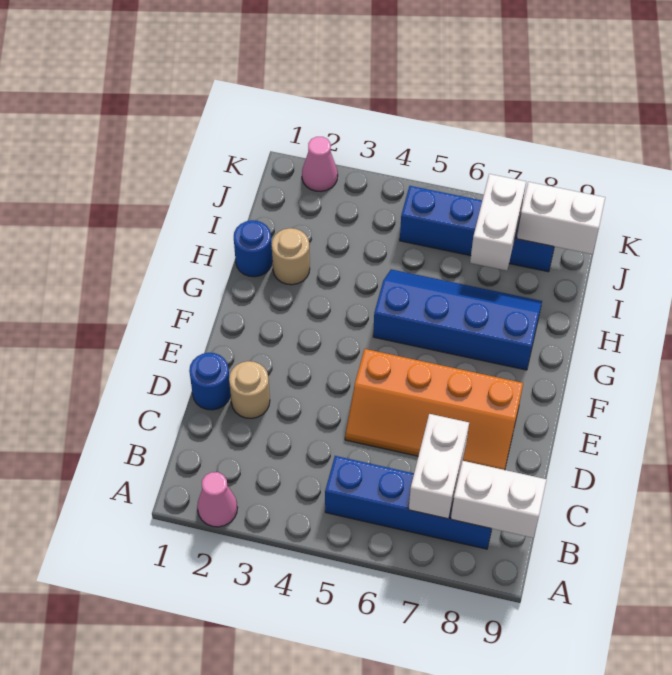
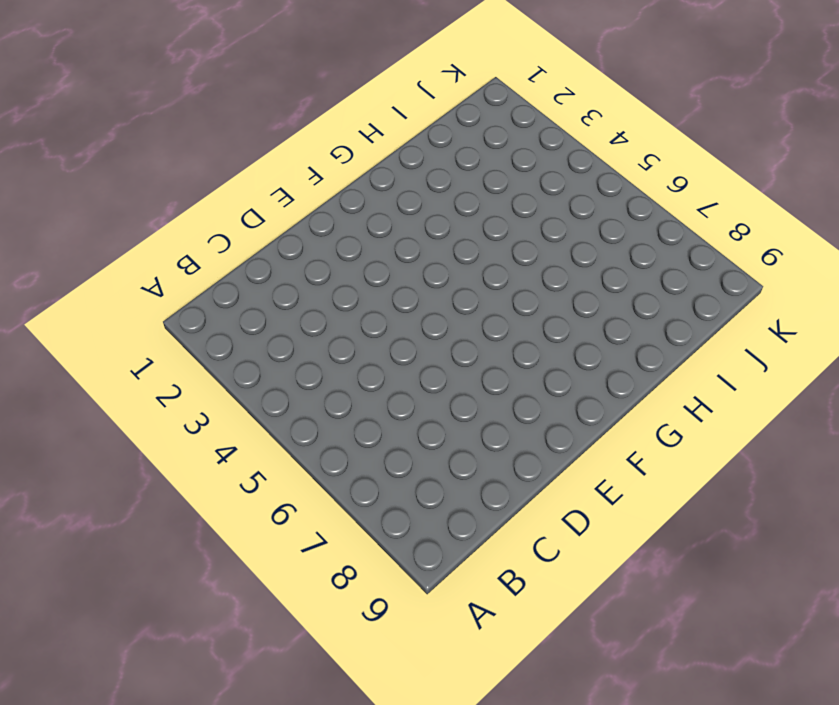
none -> pink cone A2 level 1
none -> blue brick B5:B8 level 1
none -> blue round brick D1 level 1

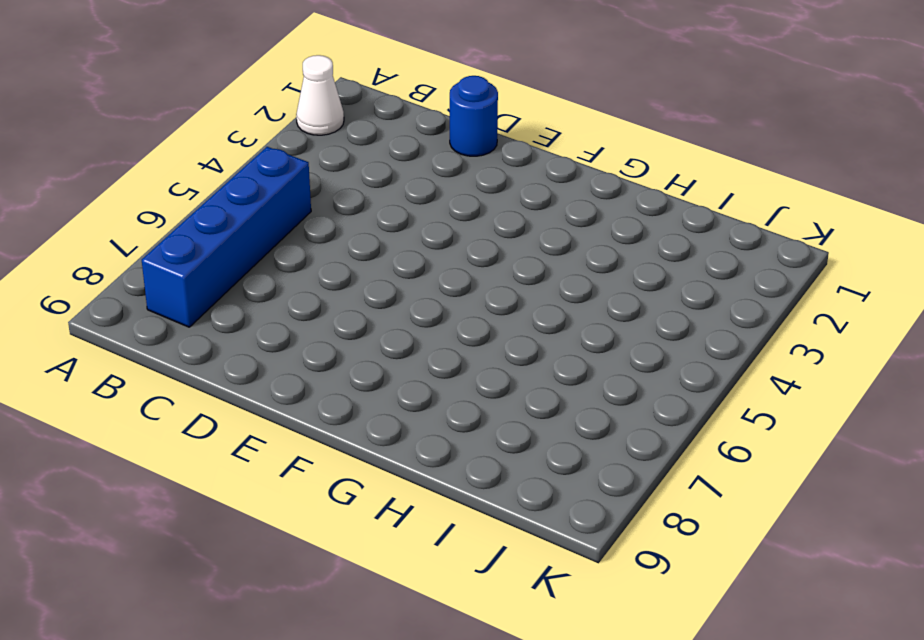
white cone A2 level 1 -> pink cone A2 level 1
none -> tan round brick D2 level 1
none -> orange slope D5:E8 level 1 top E
none -> blue slope G5:H8 level 1 top G

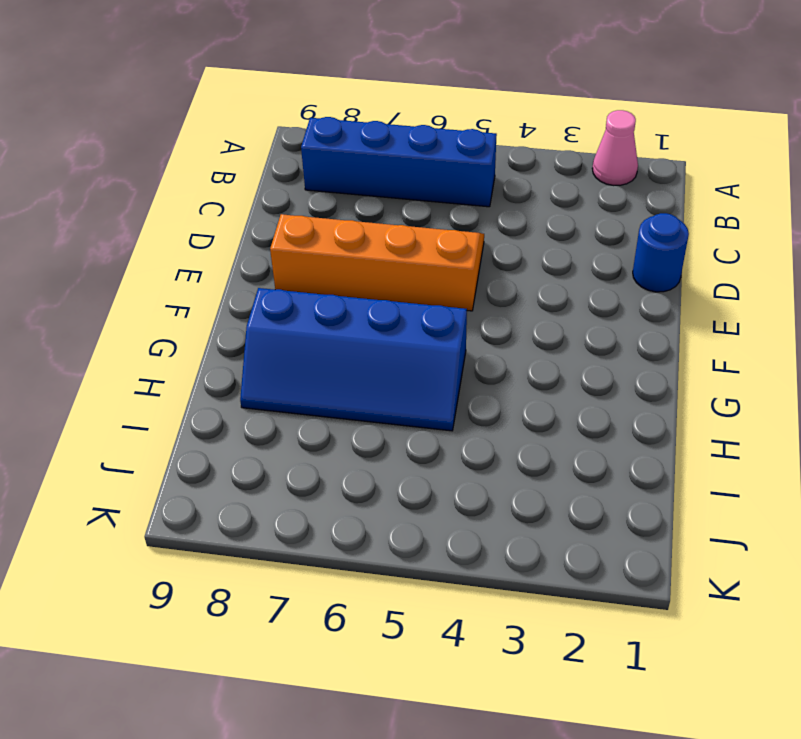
none -> tan round brick D2 level 1
none -> blue round brick H1 level 1
none -> tan round brick H2 level 1

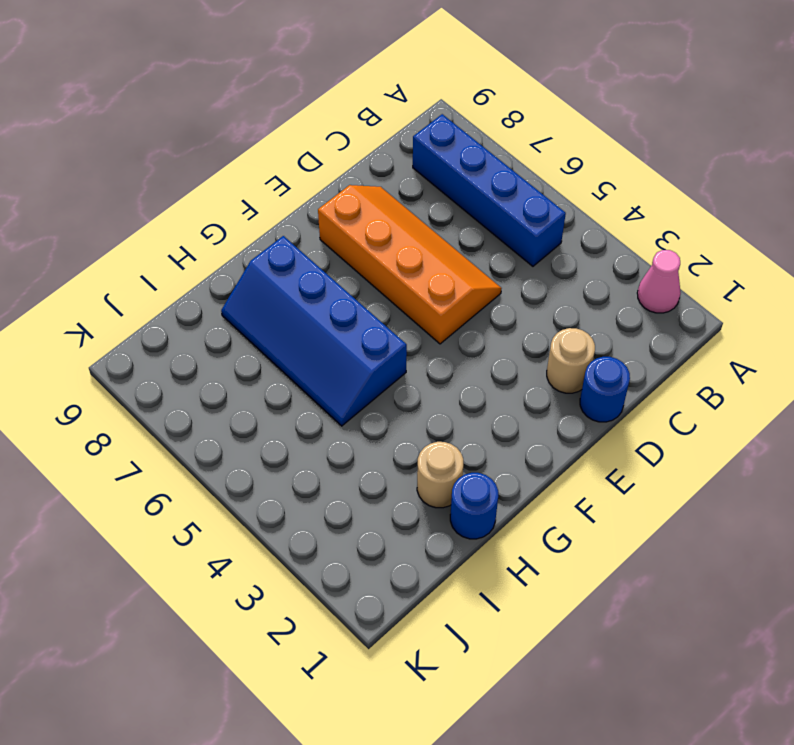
none -> blue brick J5:J8 level 1
none -> pink cone K2 level 1
none -> white brick B7:C7 level 2

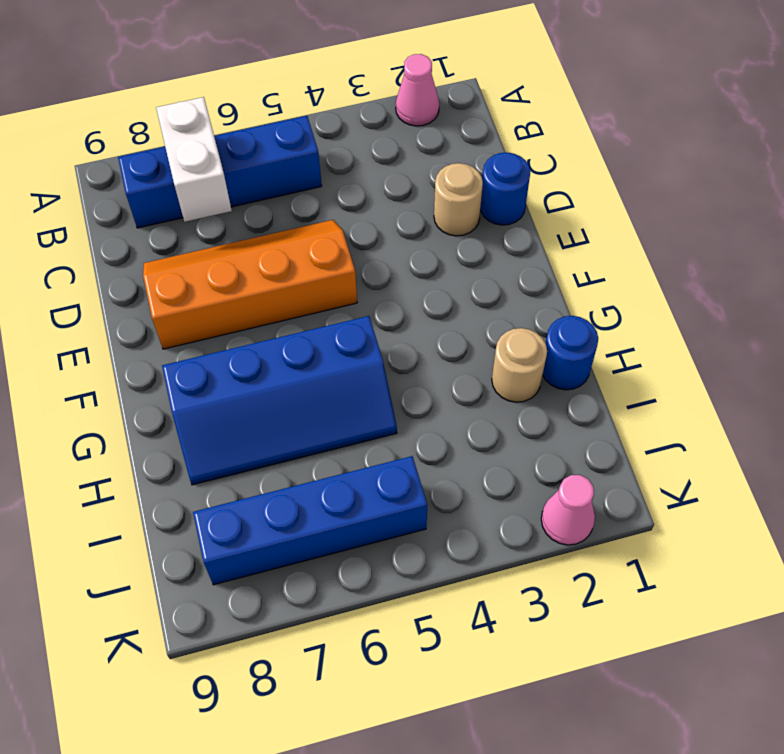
none -> white brick B8:B9 level 2
none -> white brick I7:J7 level 2
none -> white brick J8:J9 level 2

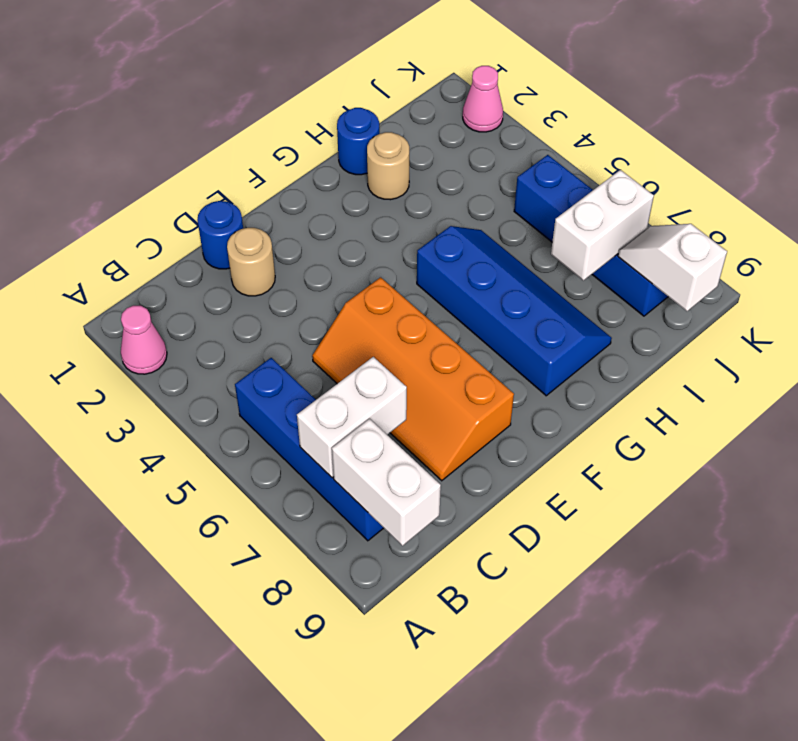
white slope J8:J9 level 2 top 9 -> white brick J8:J9 level 2

